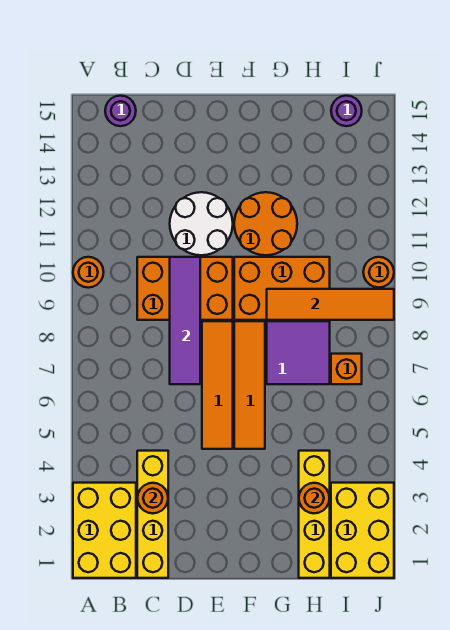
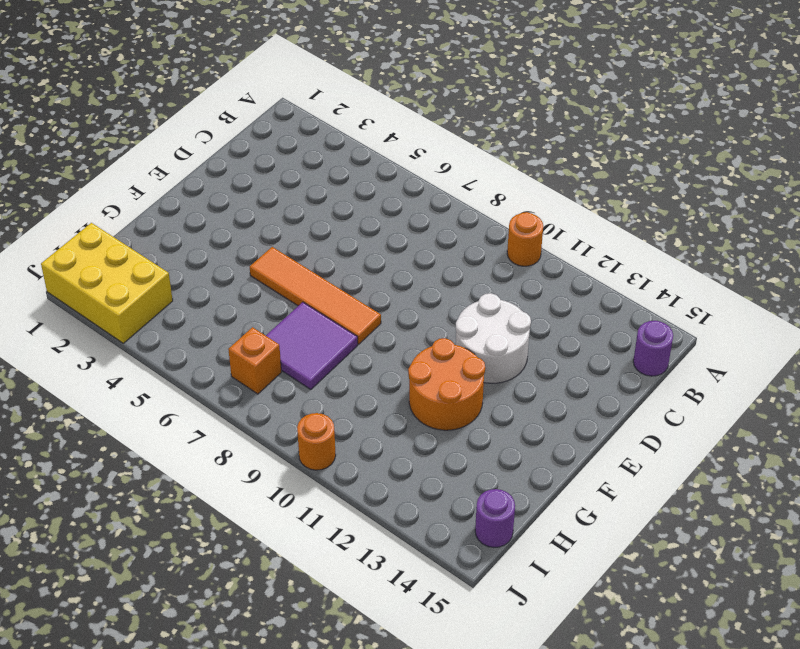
none -> yellow brick A1:B3 level 1
none -> yellow brick C1:C4 level 1
none -> orange brick C9:E10 level 1

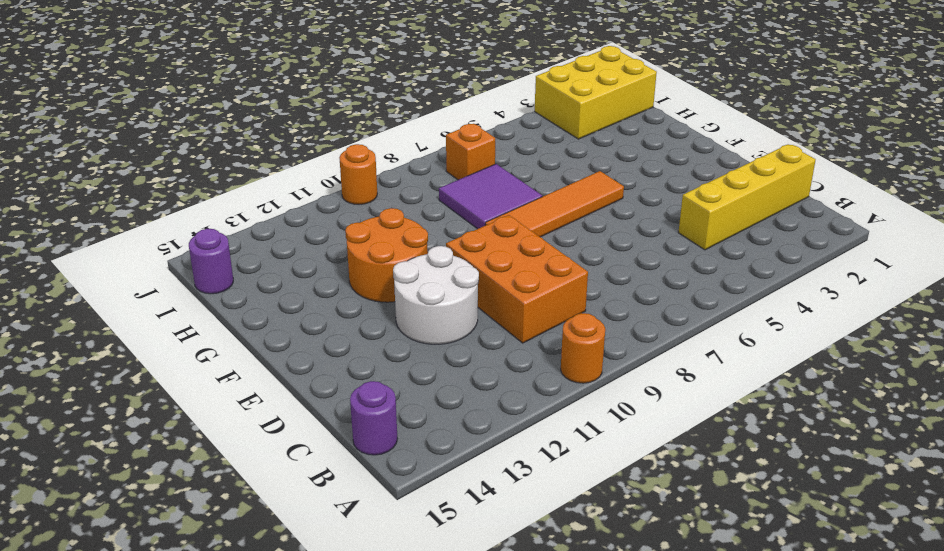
none -> yellow brick A1:B3 level 1
none -> orange tile E5:E8 level 1
none -> orange brick F9:H10 level 1

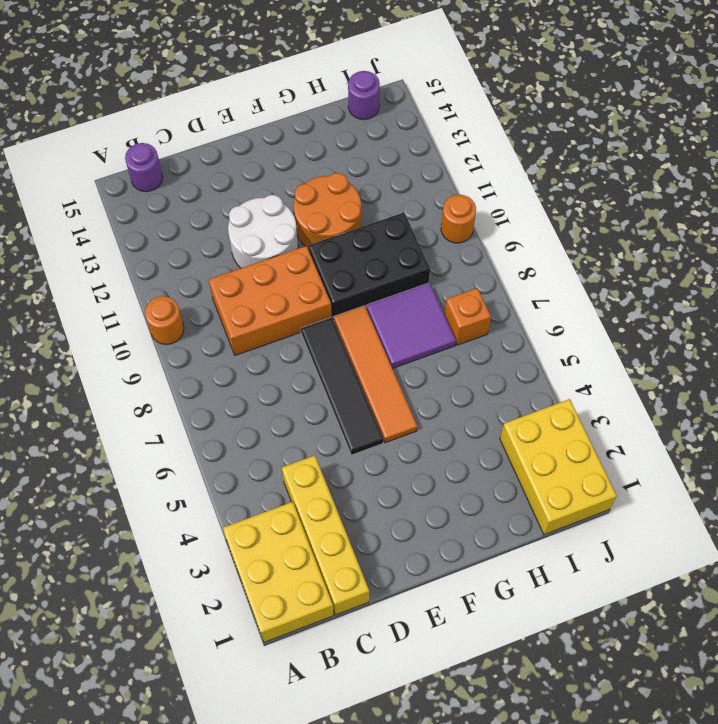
black tile E5:E8 level 1 -> orange tile E5:E8 level 1
black brick F9:H10 level 1 -> orange brick F9:H10 level 1
none -> yellow brick H1:H4 level 1
none -> orange round brick C3 level 2
none -> purple tile D7:D10 level 2

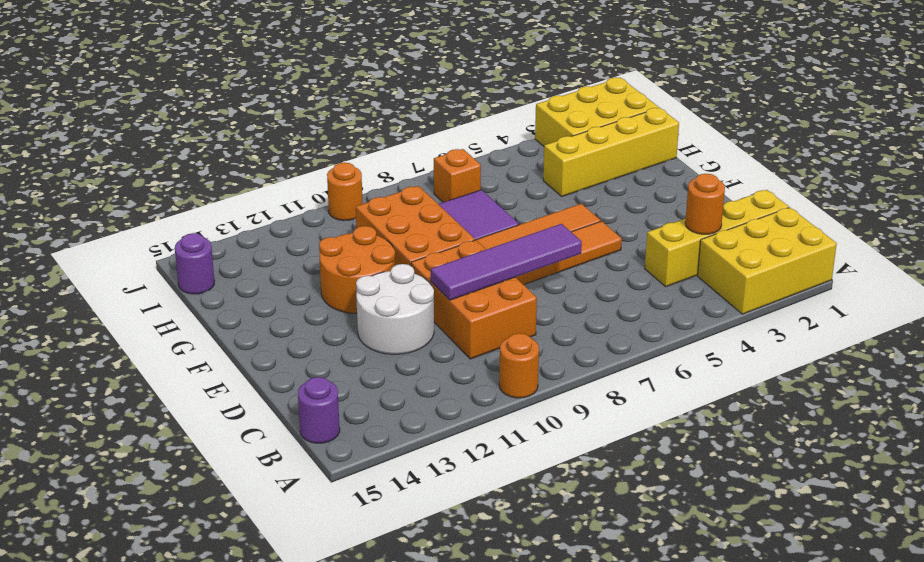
none -> orange tile G9:J9 level 2
none -> orange round brick H3 level 2

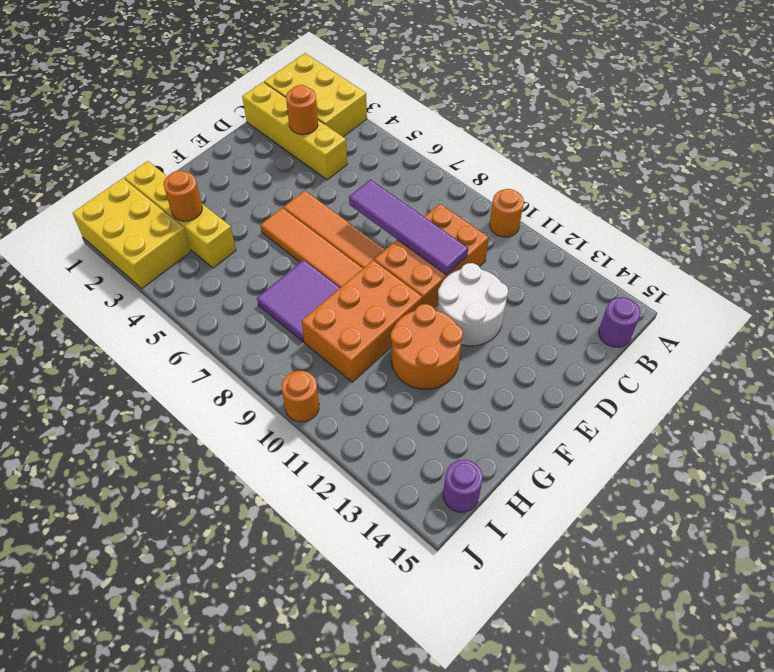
none -> orange brick I7 level 1
none -> orange tile G9:J9 level 2

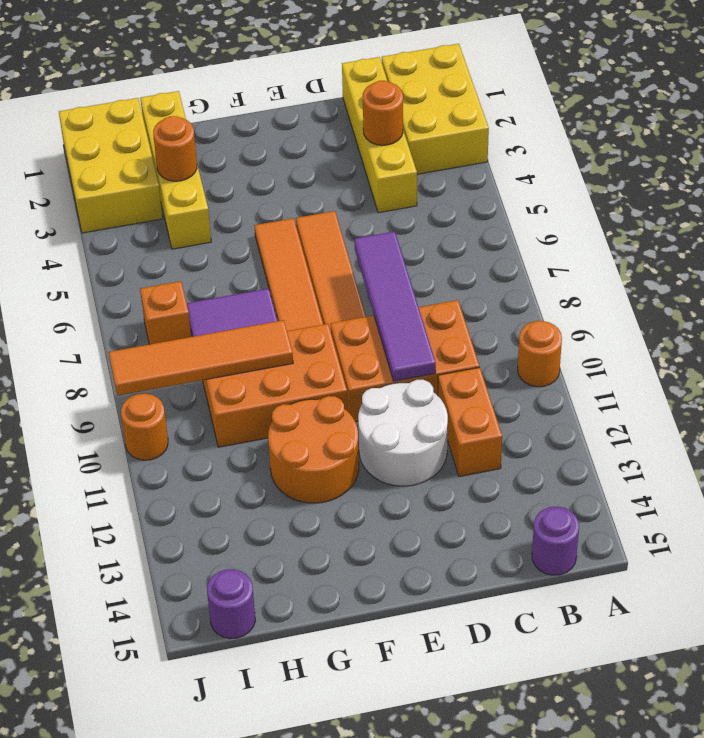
orange brick C11:C12 level 1 -> none

